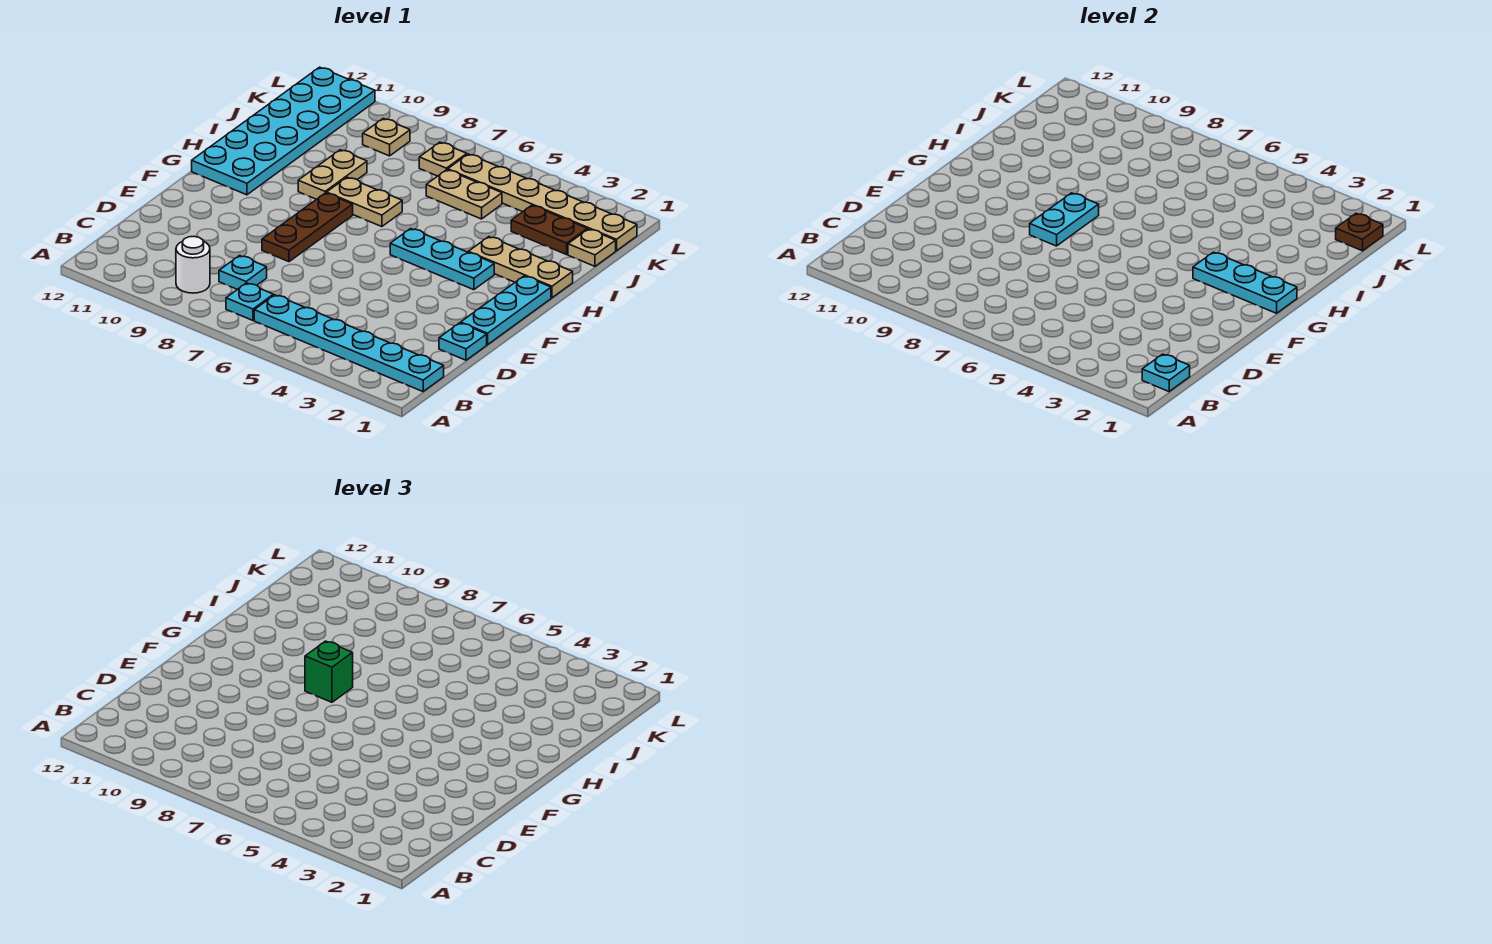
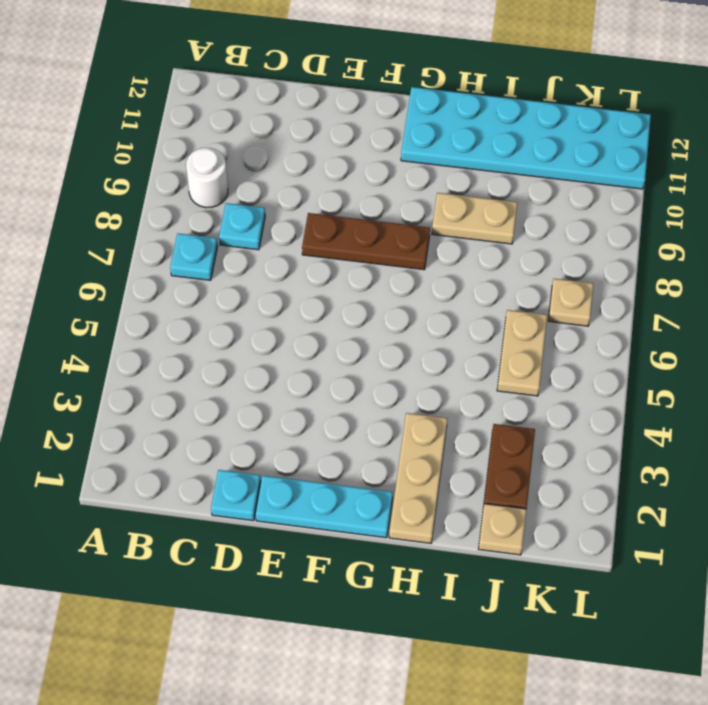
none -> cyan plate B1:B6 level 1
none -> cyan plate G3:G5 level 1
none -> tan plate H7:H8 level 1

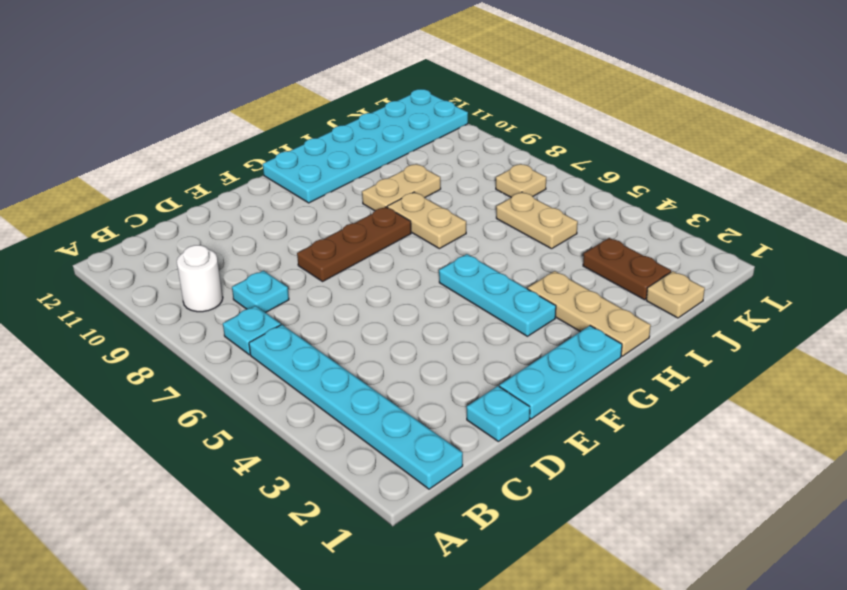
none -> tan plate K1:K6 level 1
none -> tan plate K9 level 1
none -> cyan plate B1 level 2

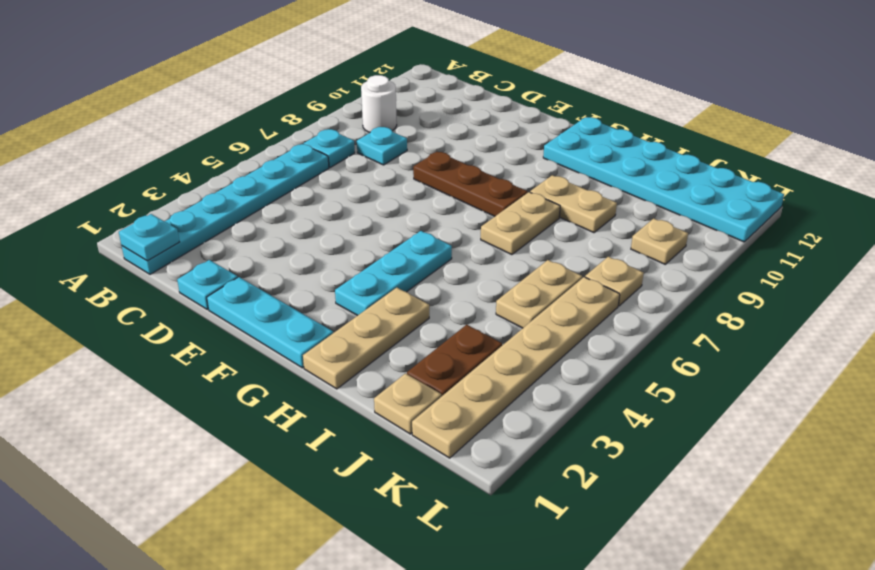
none -> cyan plate F8:G8 level 2
none -> cyan plate G1:G3 level 2
none -> brown plate K1 level 2

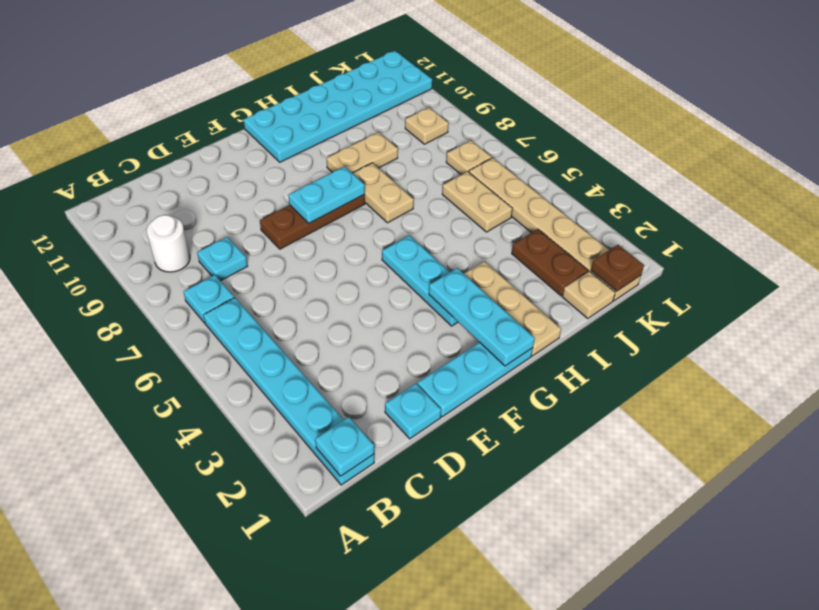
none -> green brick G8 level 3

